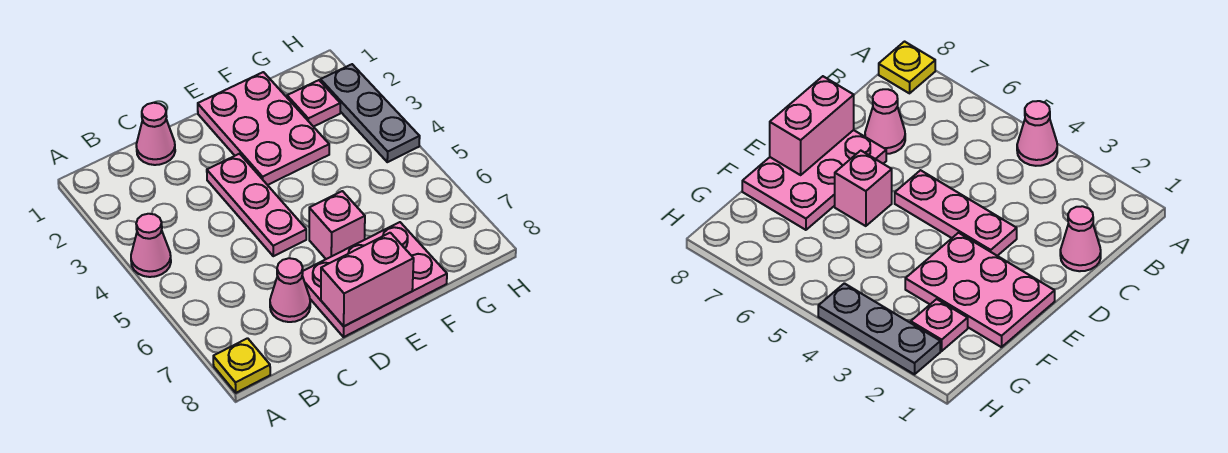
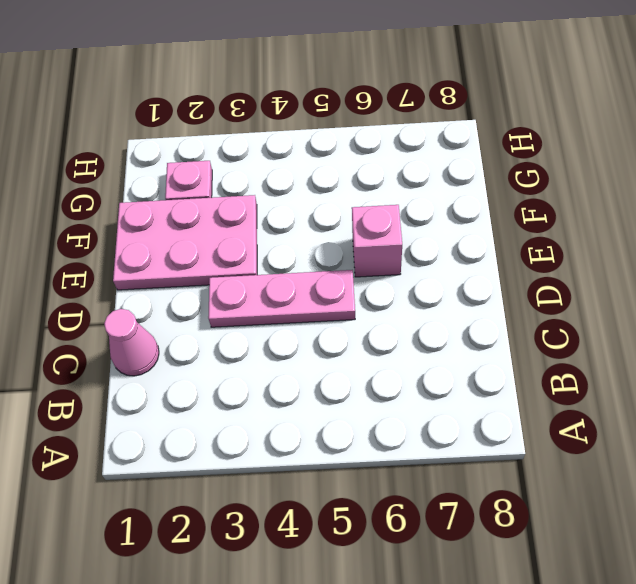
none -> pink cone A4 level 1
none -> yellow plate A8 level 1

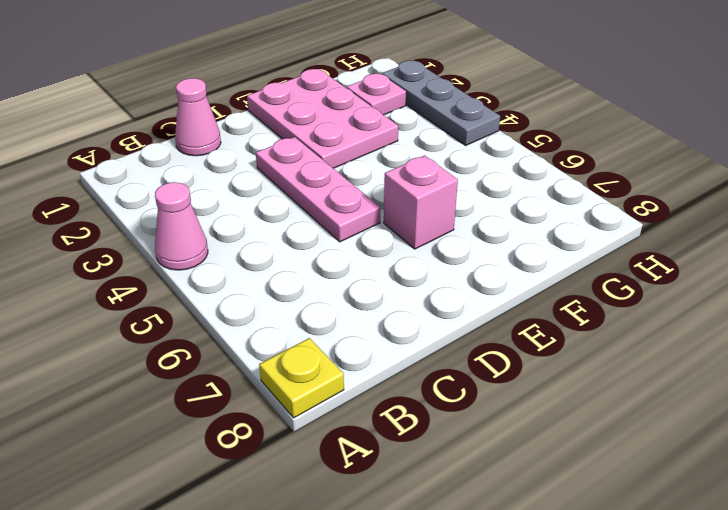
none -> pink cone C7 level 1
none -> pink plate D7:F8 level 1

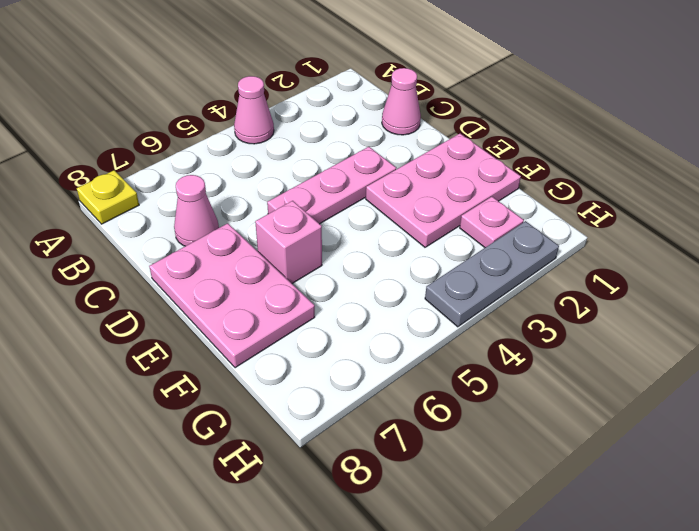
none -> pink brick D8:E8 level 2

